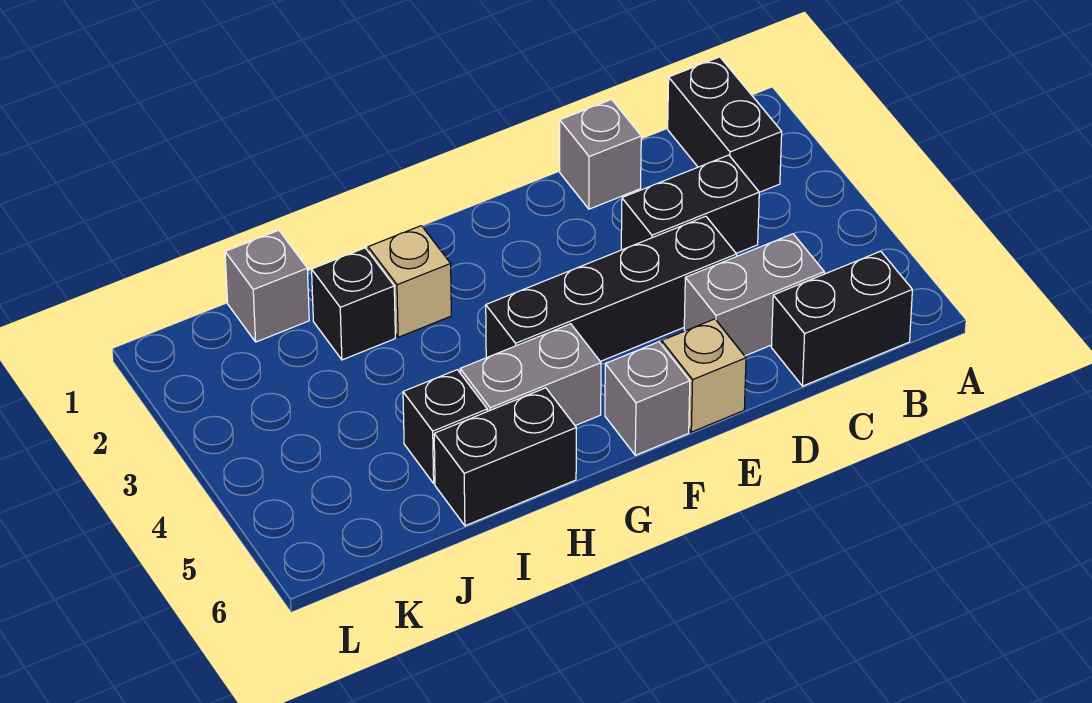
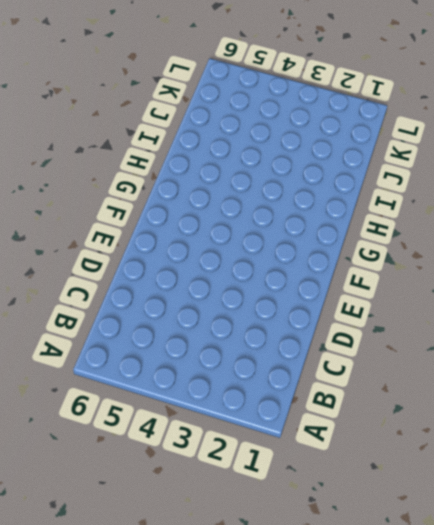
none -> black brick B1:B2 level 1
none -> black brick B6:C6 level 1
none -> black brick C3:D3 level 1

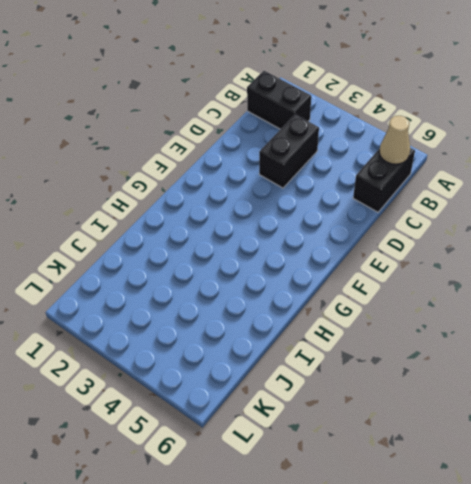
tan cone B6 level 2 -> none
none -> grey brick C5:D5 level 1
none -> grey brick D1 level 1
none -> black brick D4:G4 level 1

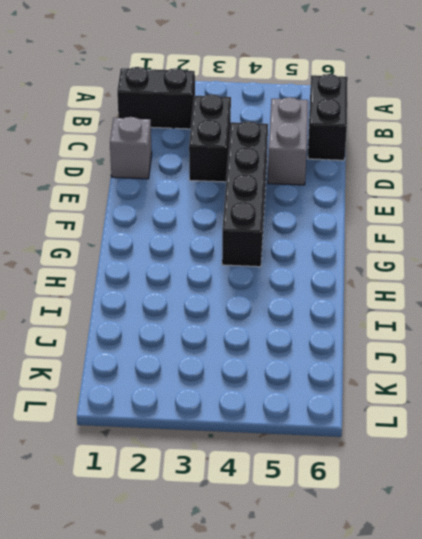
none -> tan brick E6 level 1
none -> grey brick F6 level 1
none -> grey brick G5:H5 level 1

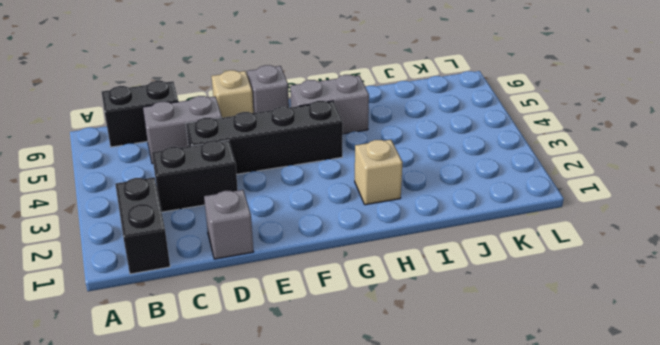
none -> black brick H6:I6 level 1
none -> black brick I2 level 1
none -> black brick I5 level 1

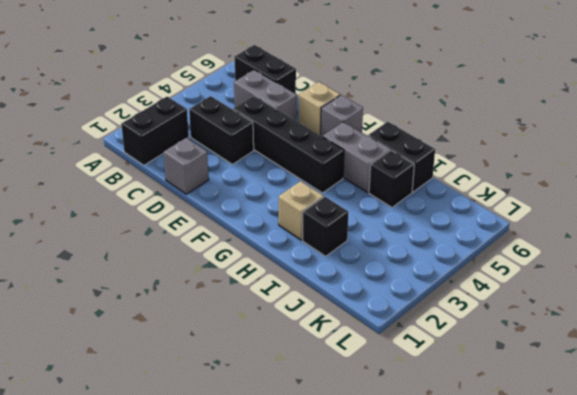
none -> grey brick J1 level 1

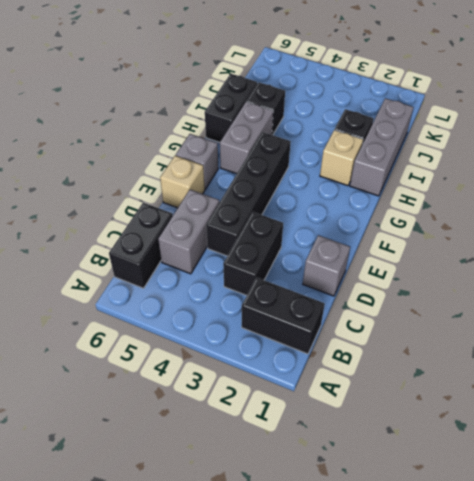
grey brick H1:J1 level 1 -> grey brick J1 level 1

